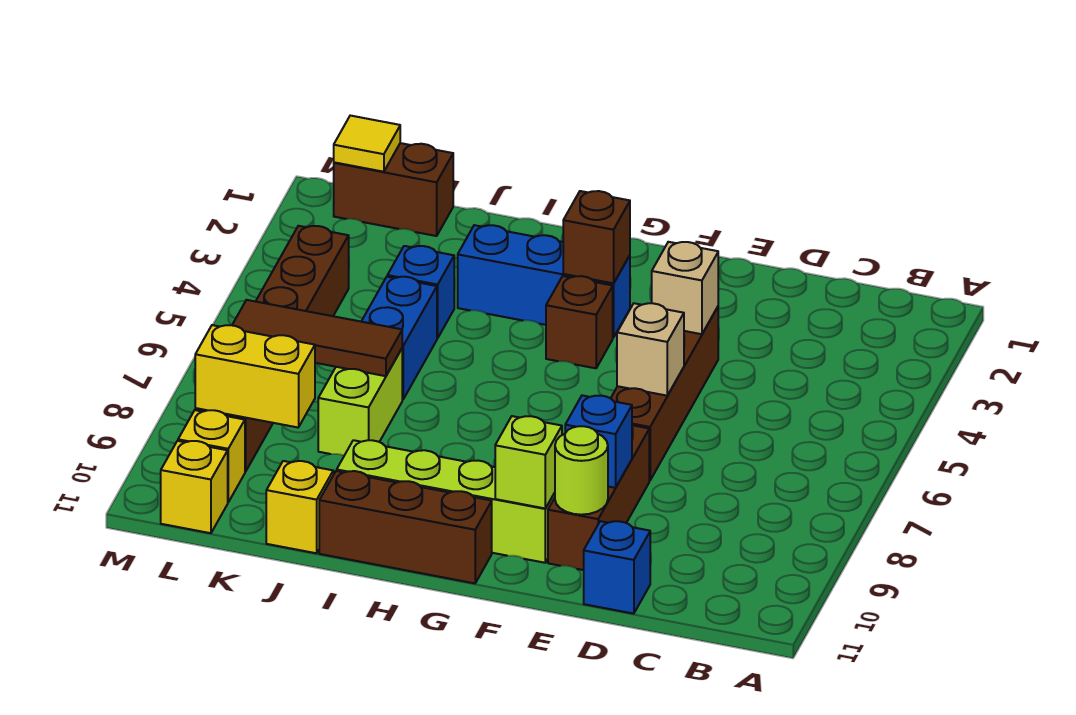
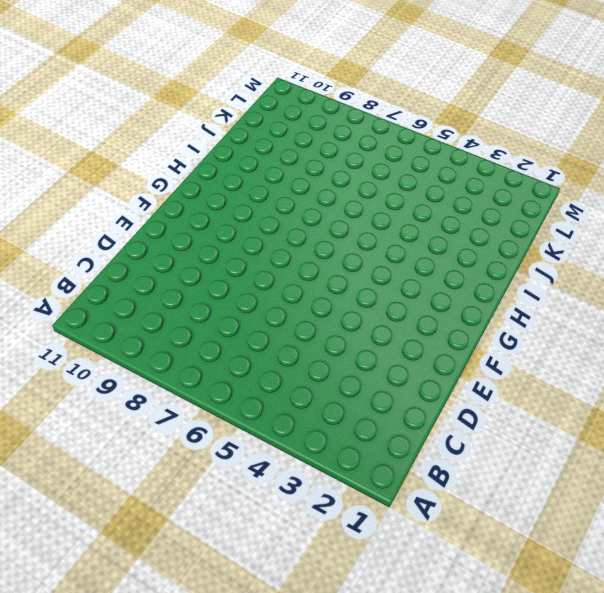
none -> blue brick D11 level 1
none -> brown brick E4:E7 level 1
none -> brown brick E8:E10 level 1

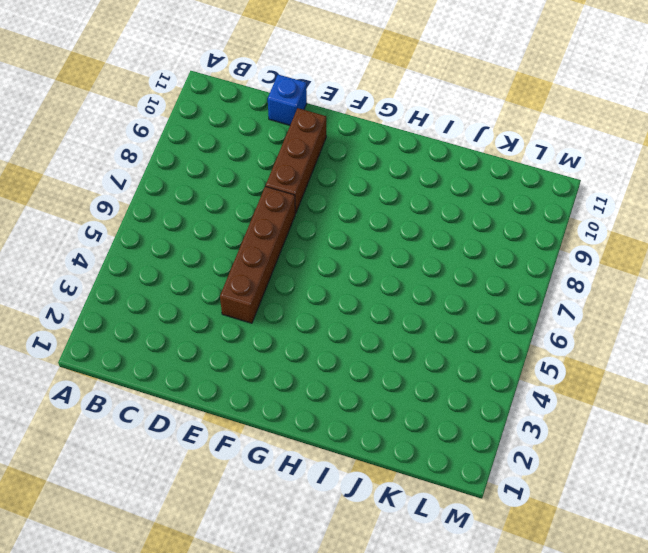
none -> lime brick F10:I10 level 1
none -> blue brick G3:I3 level 1
none -> brown brick G4 level 1

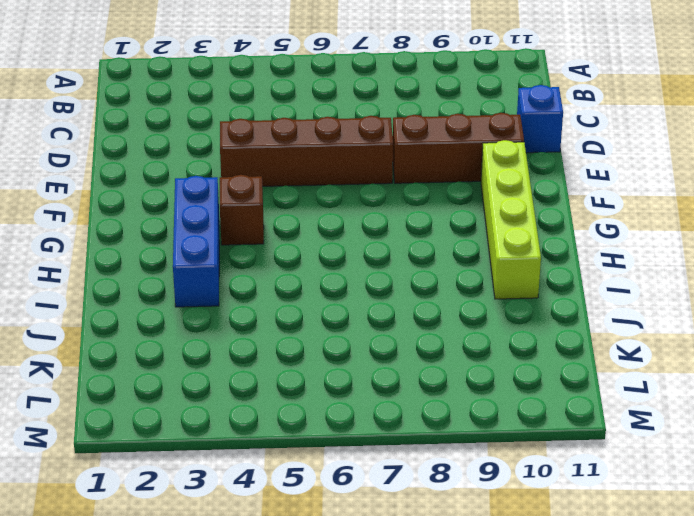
none -> brown brick G11:I11 level 1
none -> blue brick J4 level 1
none -> blue brick J5:J6 level 1

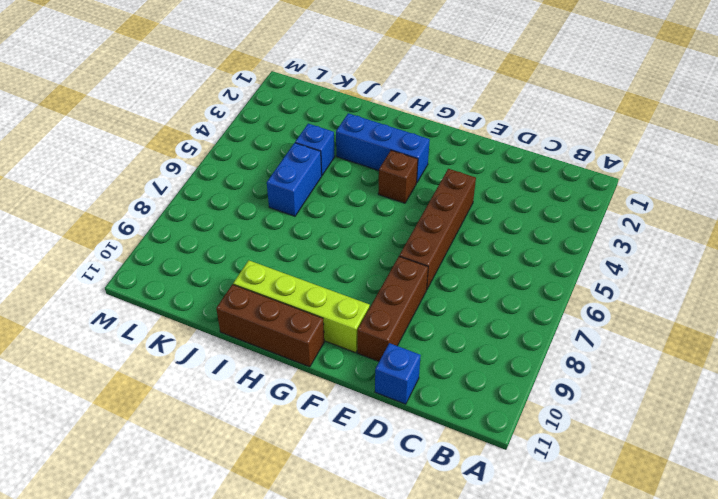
none -> lime brick J7:J8 level 1
none -> yellow brick J11 level 1
none -> brown brick K1:L1 level 1

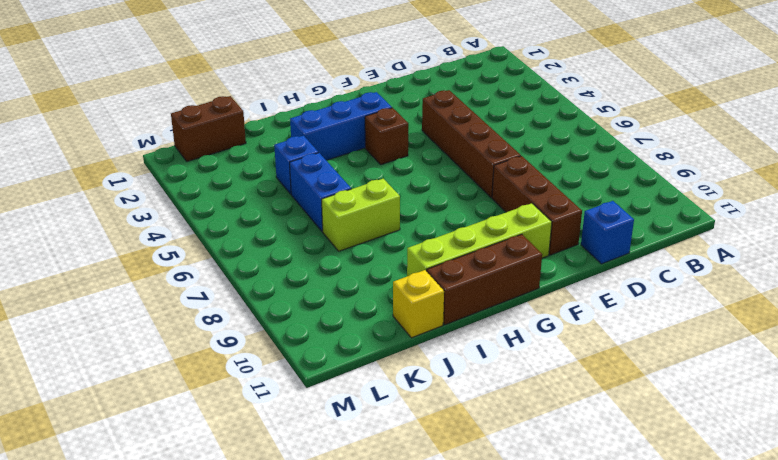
lime brick I7:J7 level 1 -> lime brick J7:J8 level 1
none -> brown brick L4:L9 level 1
none -> yellow brick L10 level 1
none -> yellow brick L11 level 1

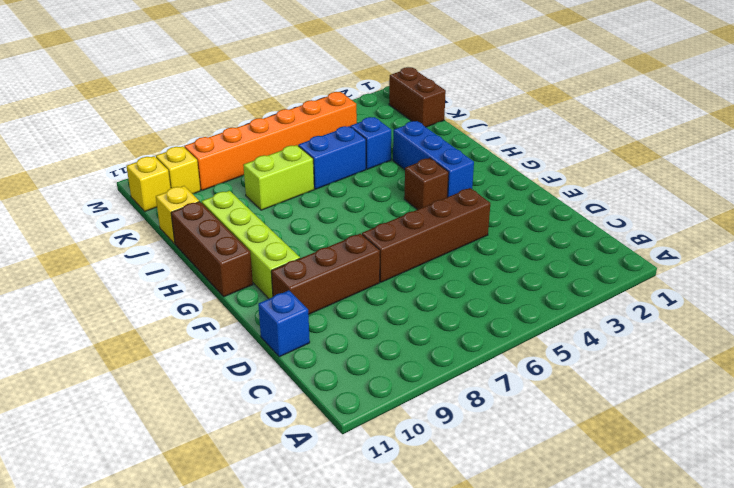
orange brick L4:L9 level 1 -> brown brick L4:L9 level 1
none -> tan brick E4 level 2
none -> tan brick E6 level 2
none -> blue brick E9 level 2

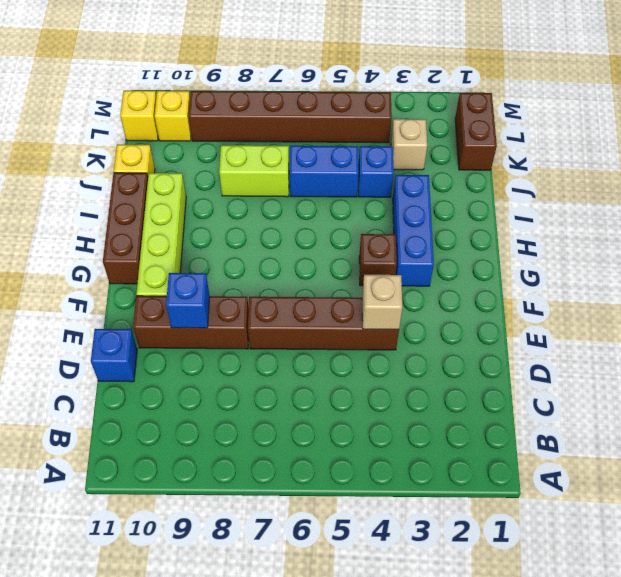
tan brick K3 level 1 -> tan brick E6 level 2
none -> lime round brick E10 level 2
none -> lime brick F10 level 2
none -> brown brick G3 level 2

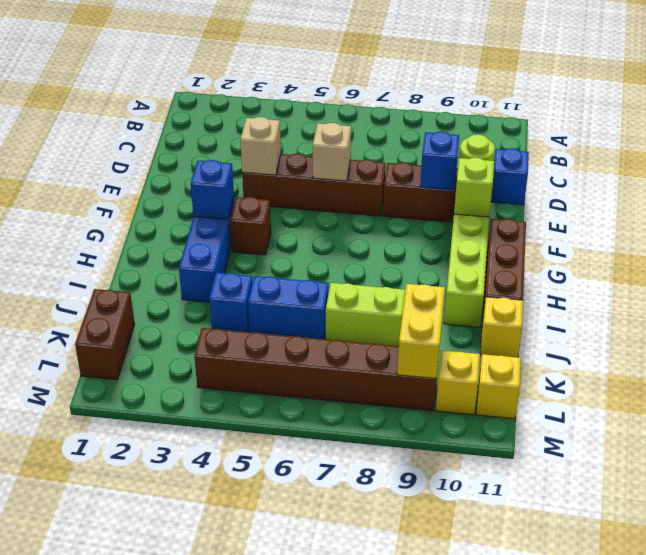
blue brick G3 level 2 -> brown brick G3 level 2
none -> brown tile J7:L7 level 2
none -> yellow tile L1 level 2

